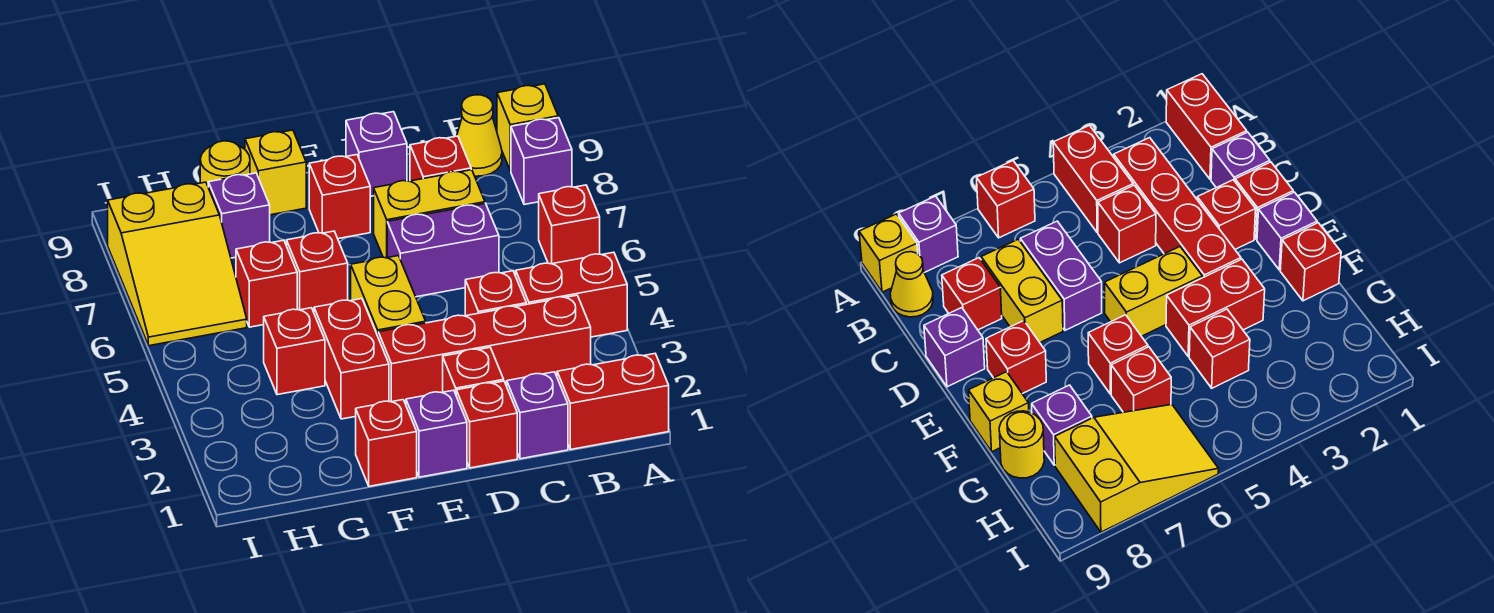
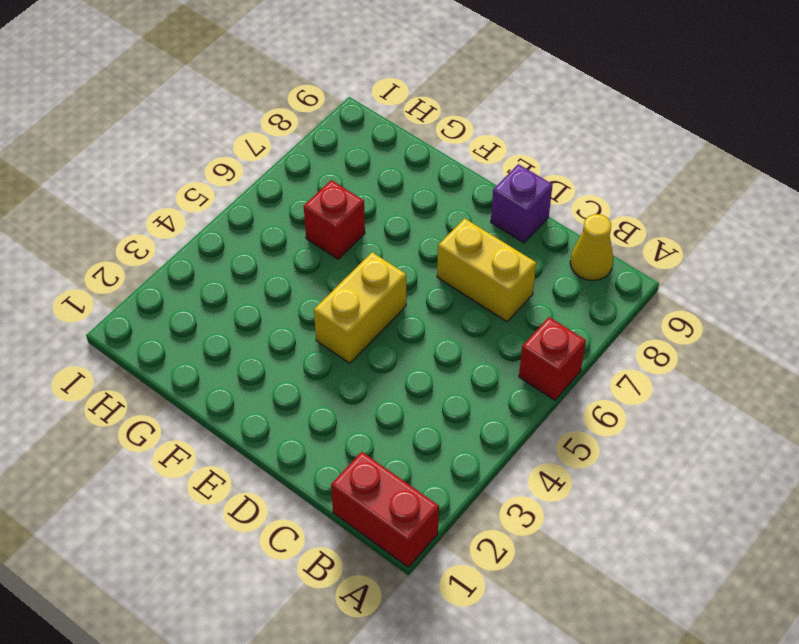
none -> red brick A4:B4 level 1
none -> purple brick A8 level 1
none -> yellow brick A9 level 1

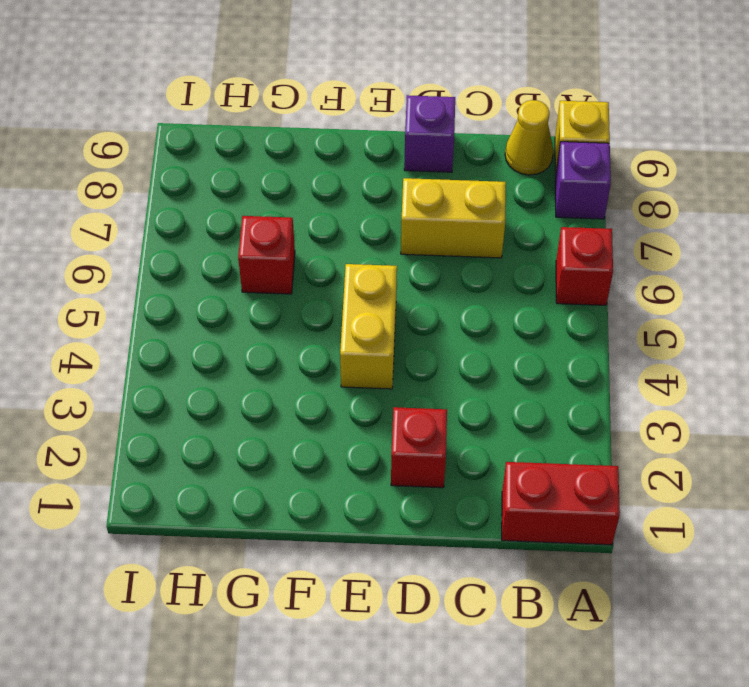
none -> red brick A4:B4 level 1
none -> red brick B3:E3 level 1
none -> purple brick C1 level 1

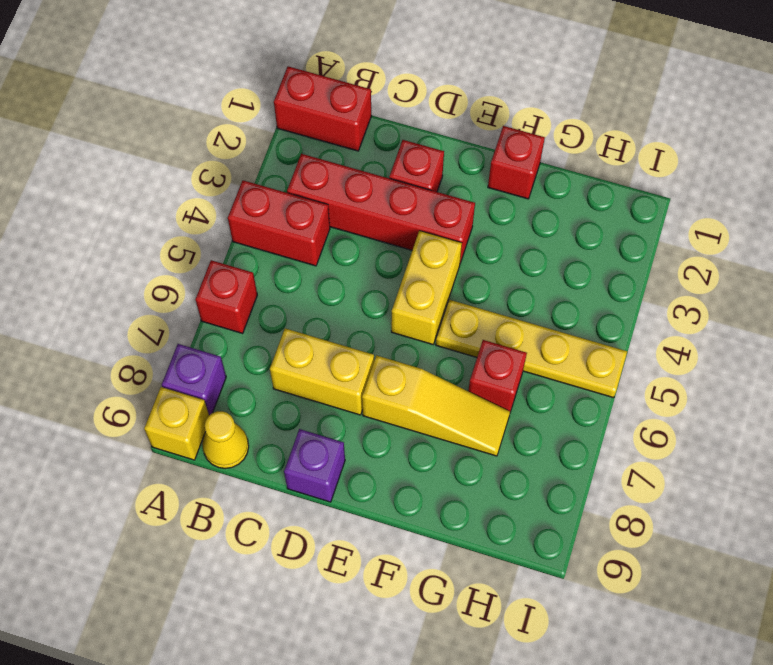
yellow slope E7:G7 level 1 top E -> none
yellow plate F5:I5 level 1 -> none
none -> purple brick C1 level 1
none -> red brick C4 level 1
none -> purple brick C6:D6 level 1

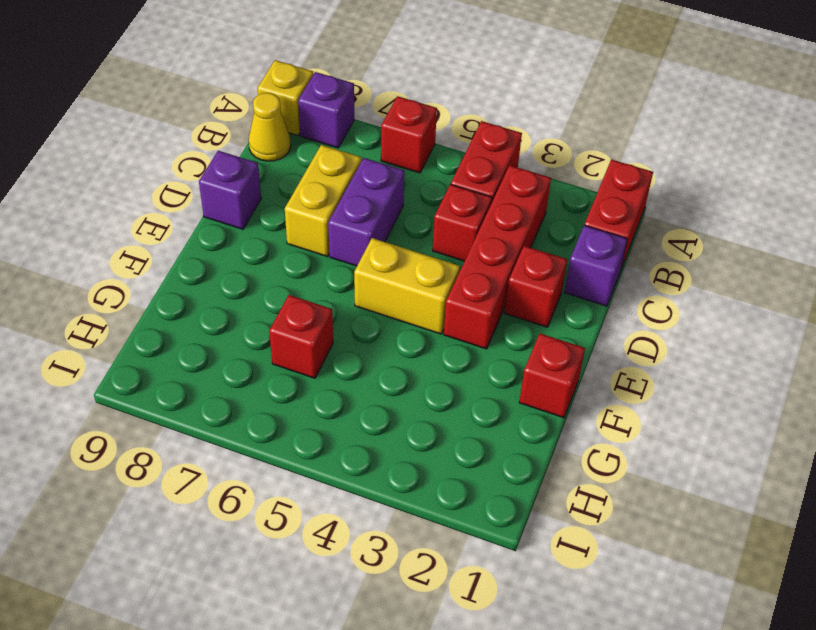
none -> red brick C8 level 1
none -> red brick D1 level 1
none -> purple brick E1 level 1

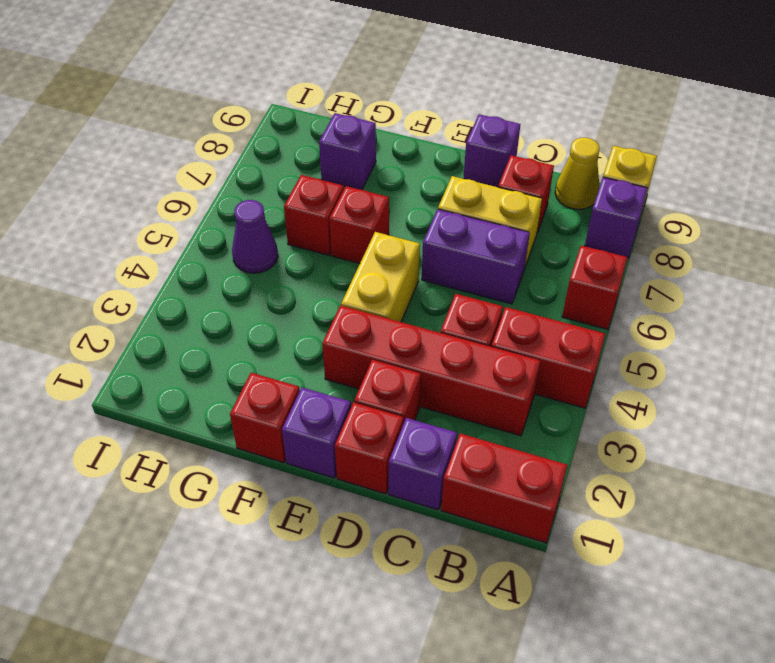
purple cone H5 level 1 -> none
none -> red brick E8 level 1
none -> red brick F3:F4 level 1
none -> yellow brick F9 level 1

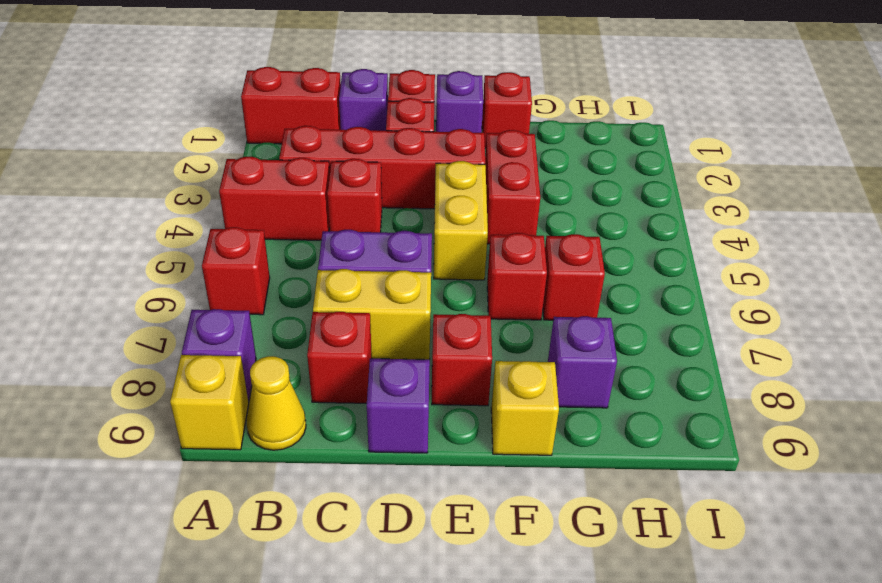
none -> red brick G4 level 1
none -> yellow round brick G9 level 1
none -> yellow slope H6:I8 level 1 top 8

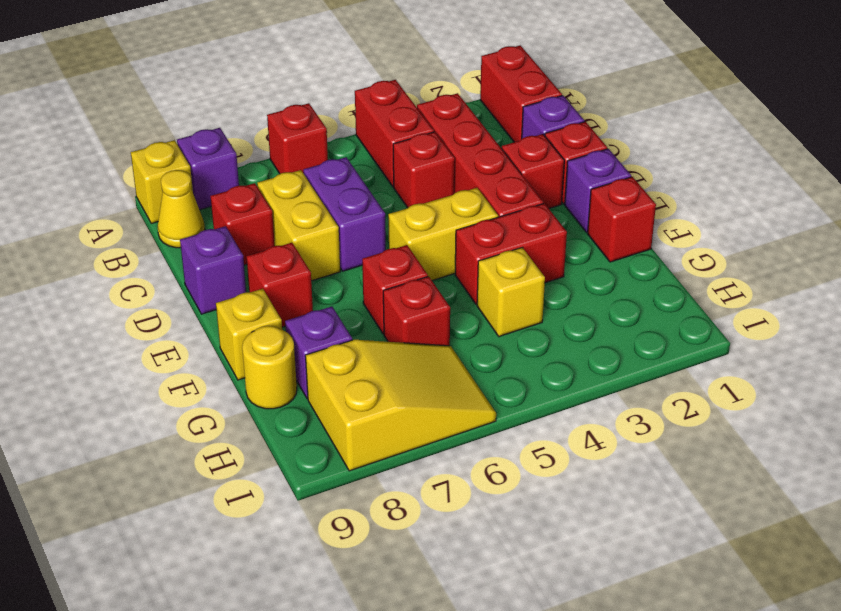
yellow brick G4 level 1 -> red brick G4 level 1

